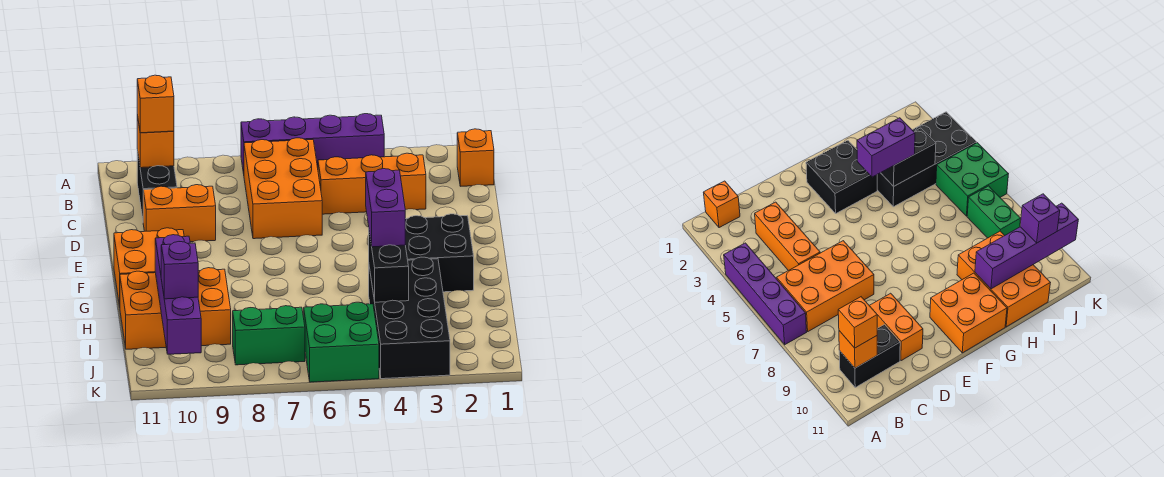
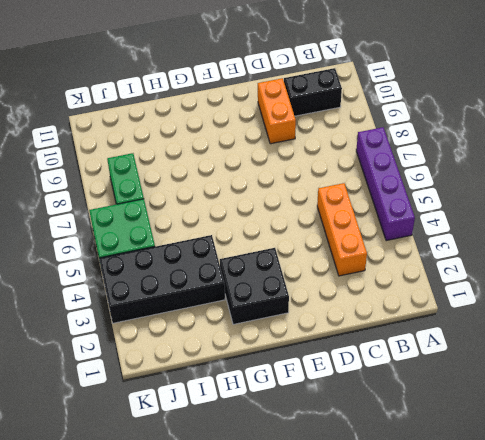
none -> orange brick B1 level 1
none -> orange brick B6:D7 level 1
none -> orange brick F10:G11 level 1

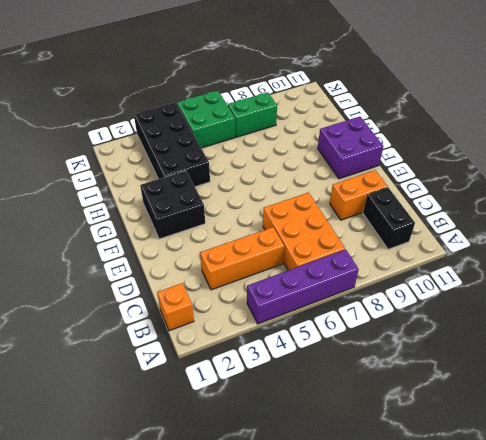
purple brick F10:G11 level 1 -> orange brick F10:G11 level 1
none -> orange brick H9:I11 level 1
none -> orange brick B10 level 2
none -> black brick H4:I4 level 2

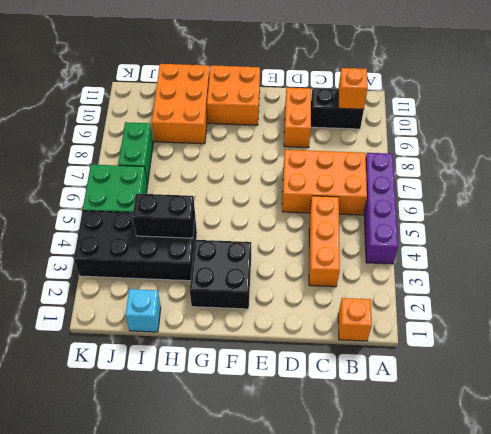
cyan brick I1 level 1 -> none
none -> purple brick H10:K10 level 2
none -> orange brick B10 level 3
none -> purple brick G4:H4 level 3

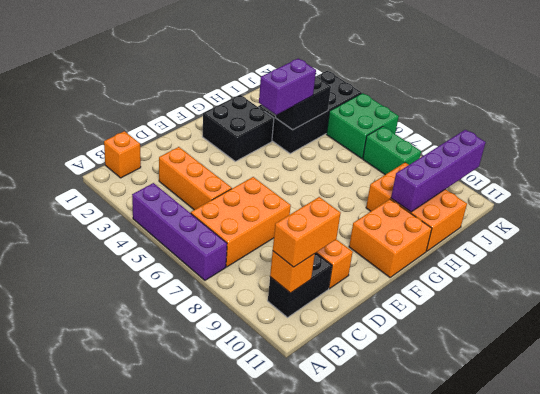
orange brick B10:C10 level 3 -> orange brick B10 level 3
none -> purple brick J10 level 3

